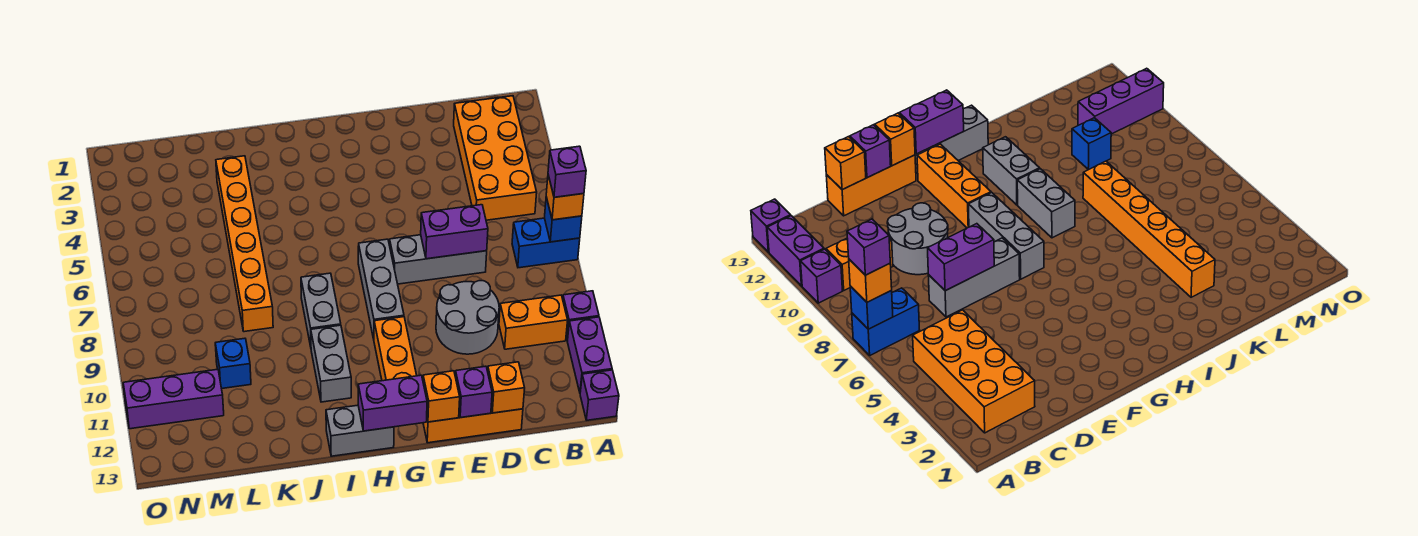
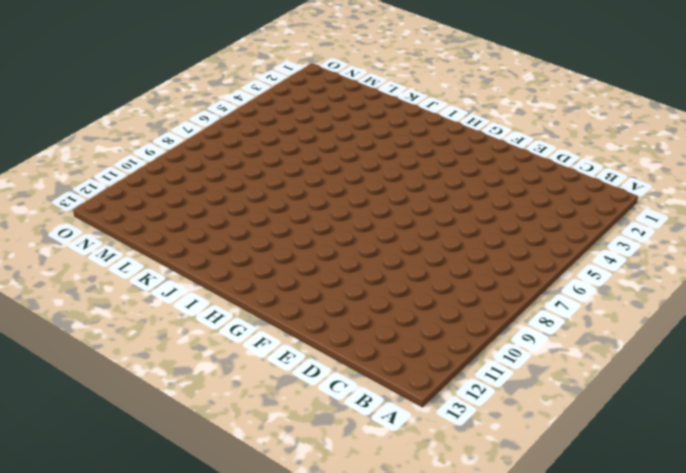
none -> blue brick A7:B7 level 1
none -> purple brick A10 level 1
none -> purple brick A11:A12 level 1

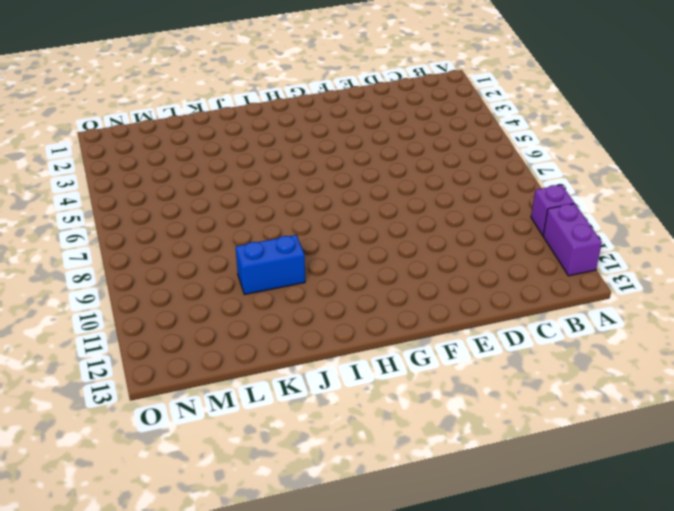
blue brick J10:K10 level 1 -> blue brick A7:B7 level 1
none -> purple brick A13 level 1
none -> orange brick B2:C5 level 1
none -> orange brick B10:C10 level 1

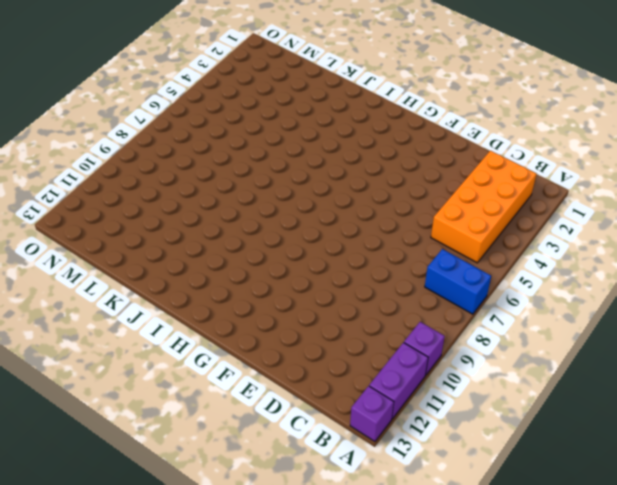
none -> orange brick B10:C10 level 1
none -> grey brick D7:F7 level 1
none -> grey round brick D9:E10 level 1

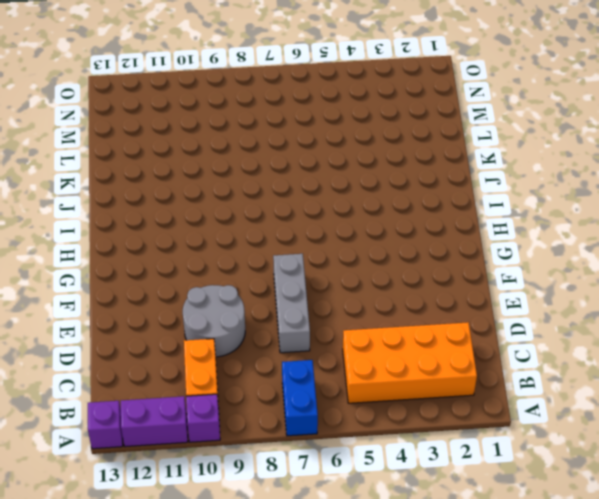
none -> orange brick D13:F13 level 1
none -> grey brick G7:G9 level 1
none -> orange brick G10:G12 level 1

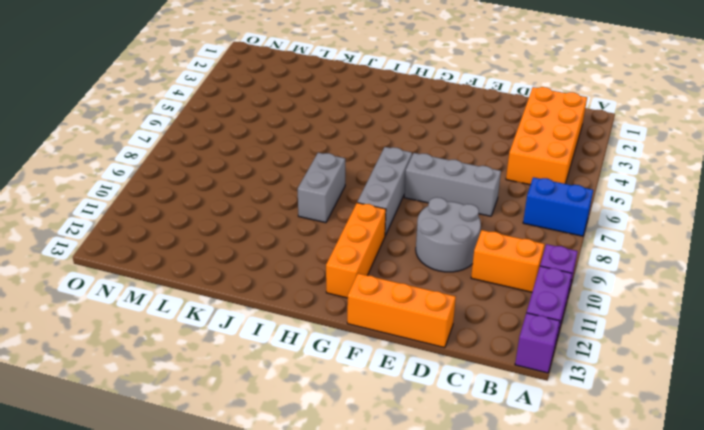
none -> grey brick H13:I13 level 1
none -> grey brick I10:I11 level 1
none -> orange brick K3:K8 level 1

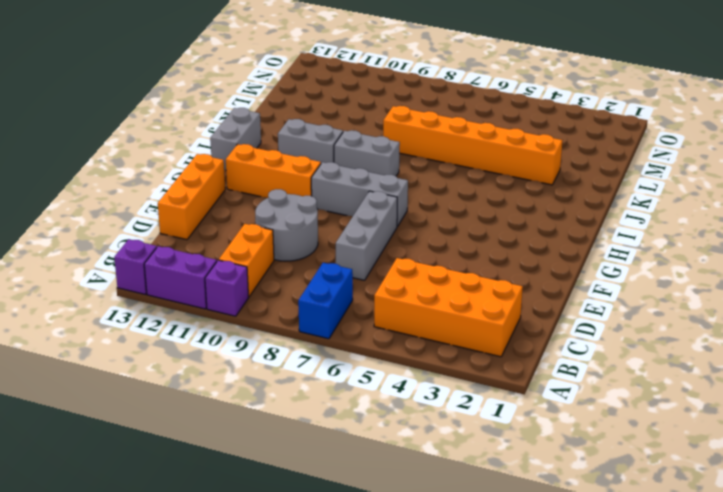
none -> blue brick L10 level 1
none -> purple brick M11:O11 level 1
none -> blue brick A7 level 2

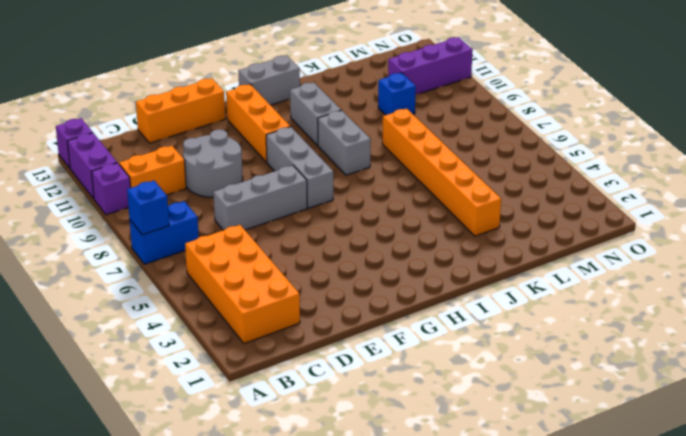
none -> purple brick D7:E7 level 2
none -> orange brick D13 level 2
none -> purple brick E13 level 2

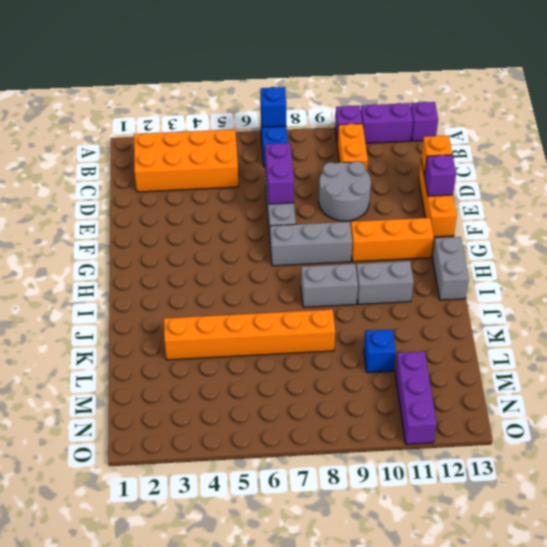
none -> orange brick F13 level 2
none -> purple brick G13:H13 level 2
none -> orange brick A7 level 3

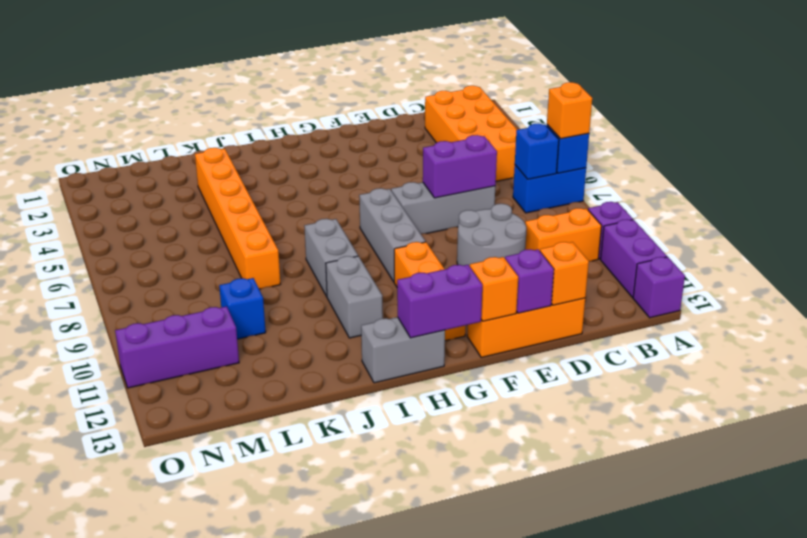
blue brick B7 level 2 -> none
none -> purple brick A7 level 4

